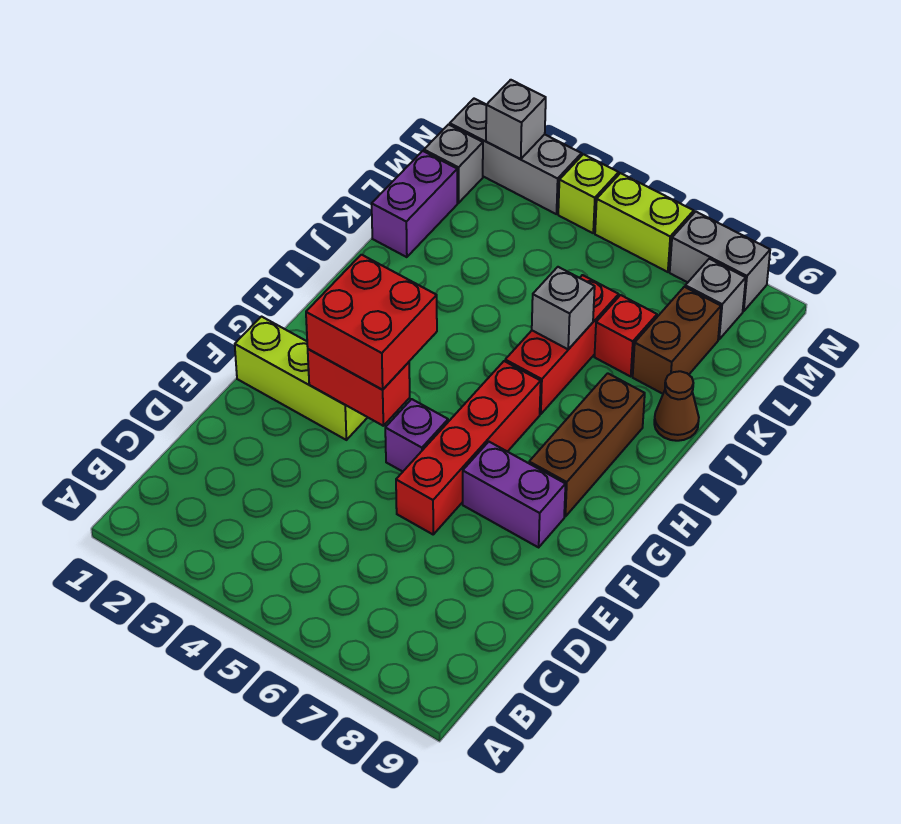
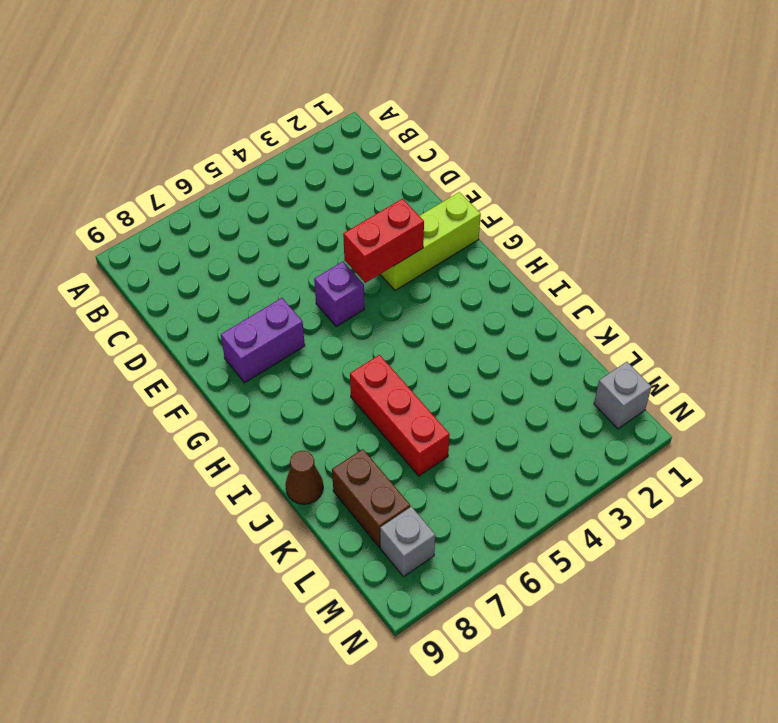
none -> red brick E6:H6 level 1
none -> brown brick G8:I8 level 1
none -> purple brick K1:L1 level 1

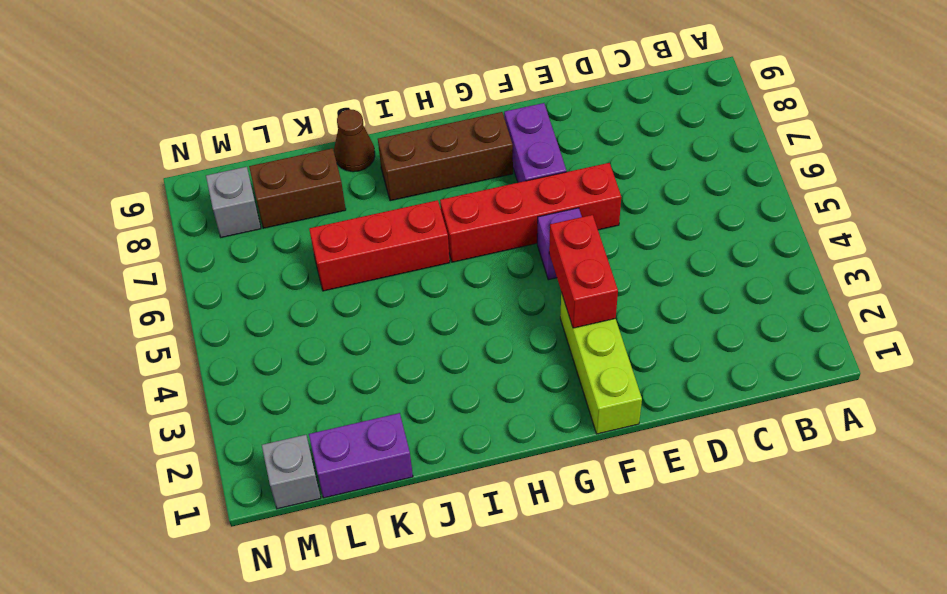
none -> red brick K7 level 1
none -> grey brick N1:N3 level 1
none -> lime brick N4 level 1

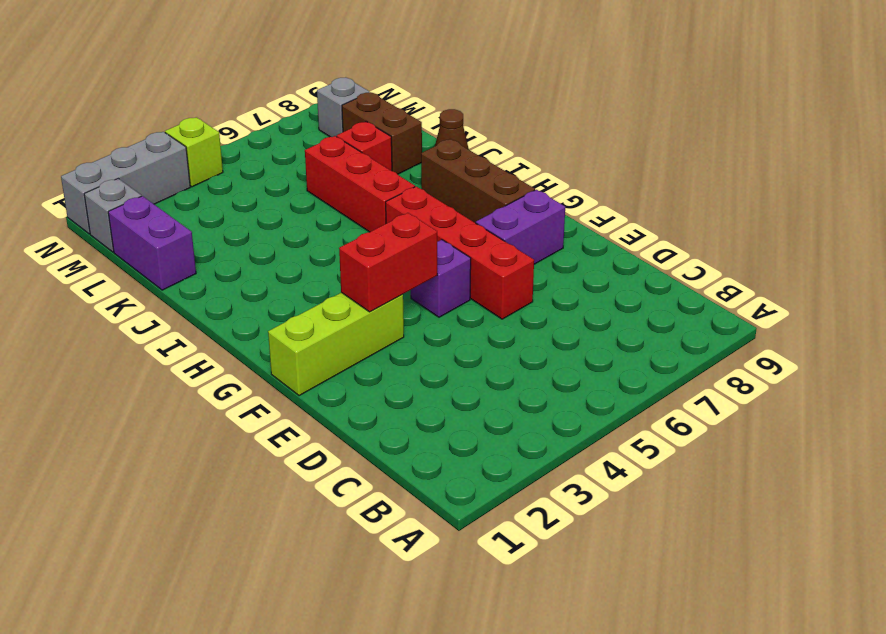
none -> lime brick N5:N6 level 1
none -> grey brick N7:N8 level 1
none -> grey brick J6 level 2

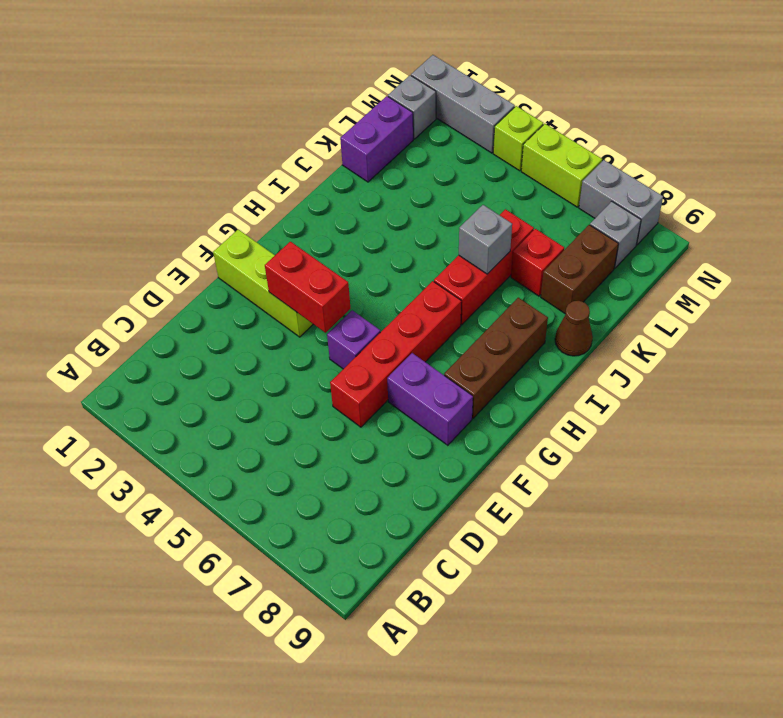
none -> grey brick N2 level 2
none -> red brick F3:G4 level 3

